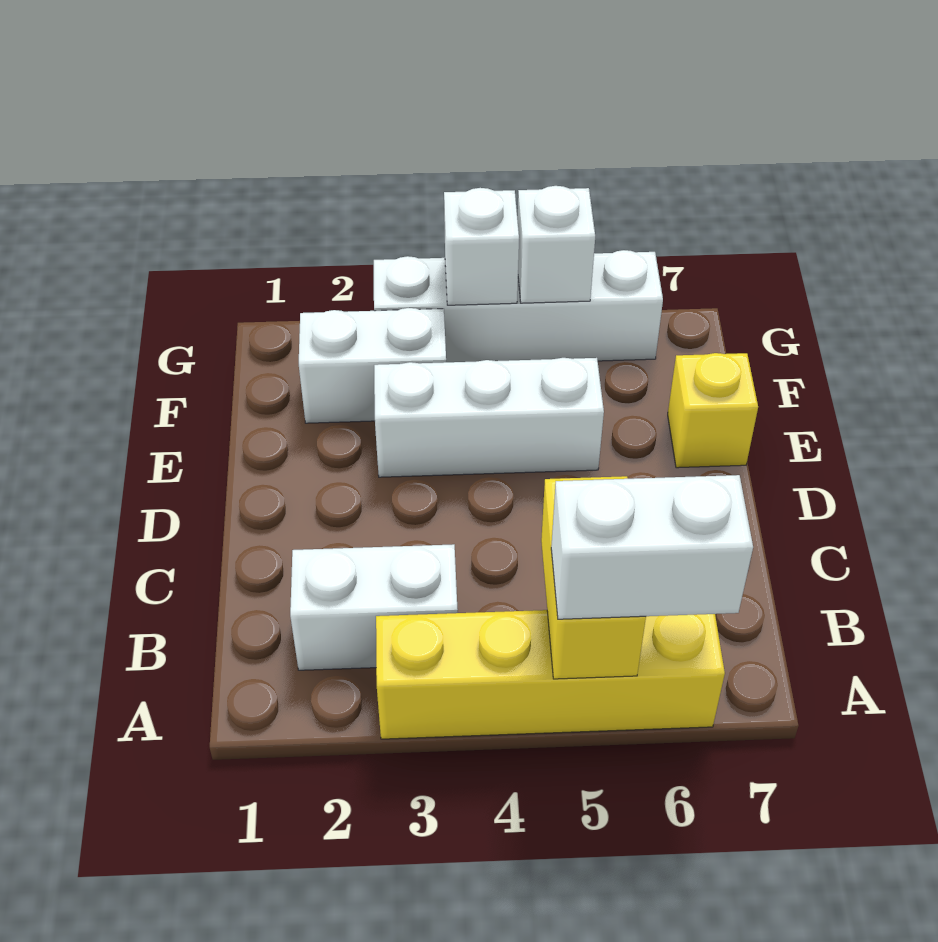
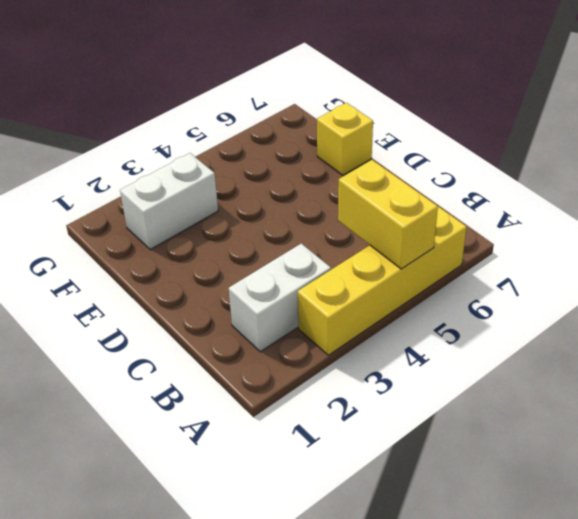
none -> white brick E3:E5 level 1
none -> white brick G3:G6 level 1

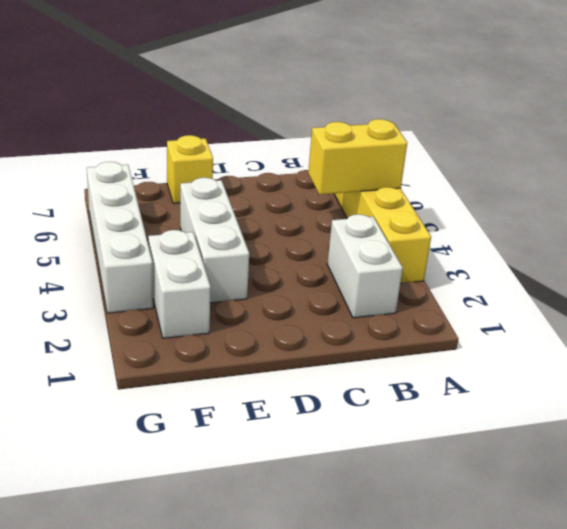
none -> white brick G4 level 2
none -> white brick G5 level 2

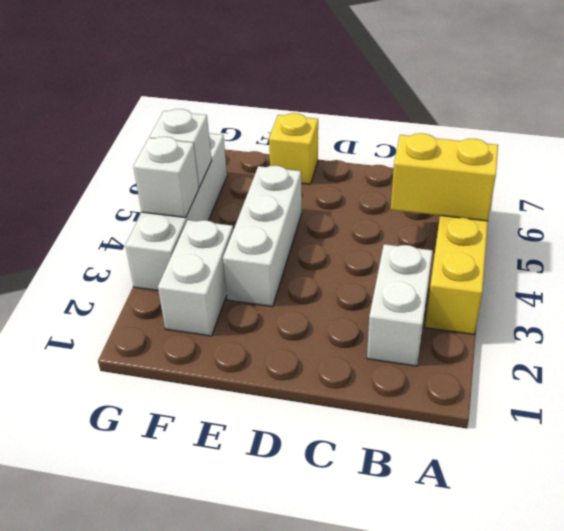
none -> white brick A5:A6 level 3

